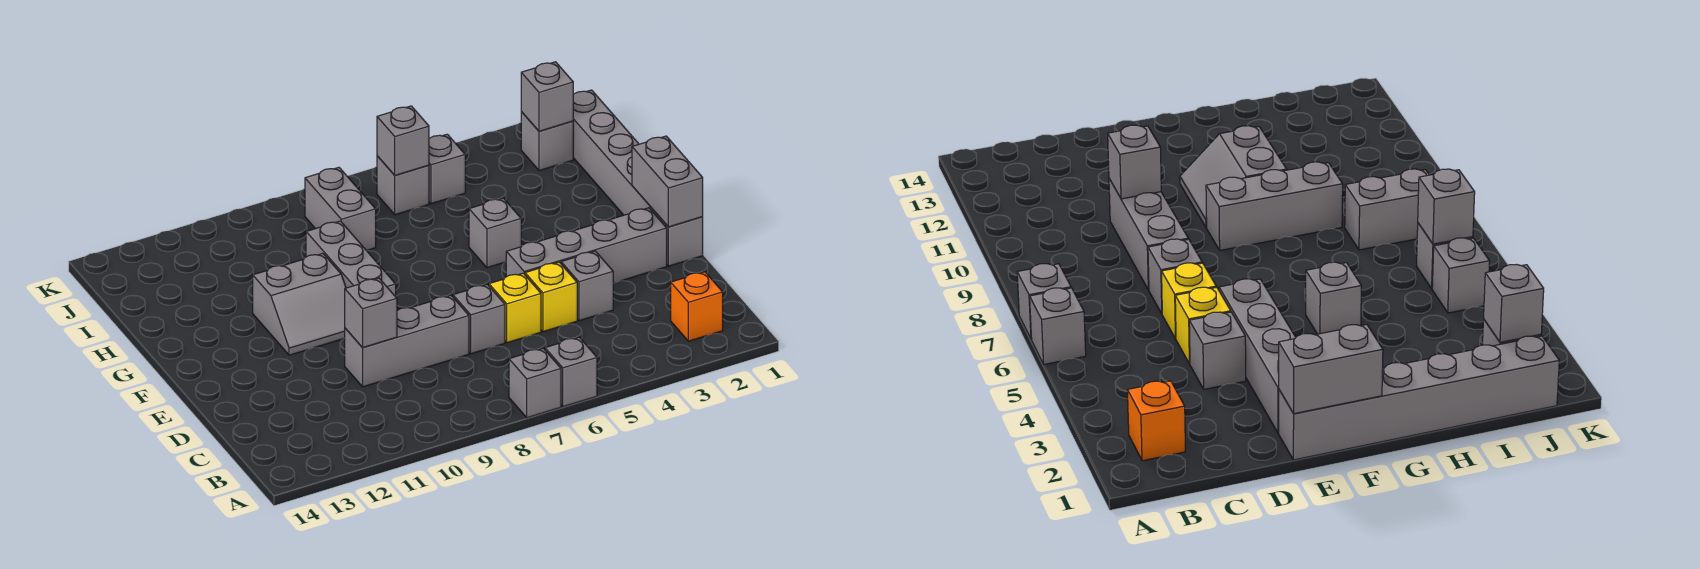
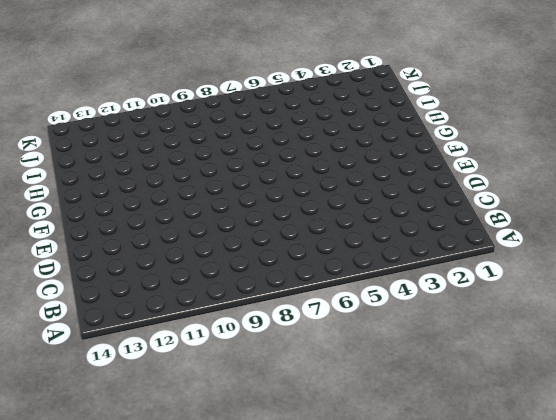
none -> grey brick A6 level 1
none -> grey brick A7 level 1
none -> orange brick B2 level 1

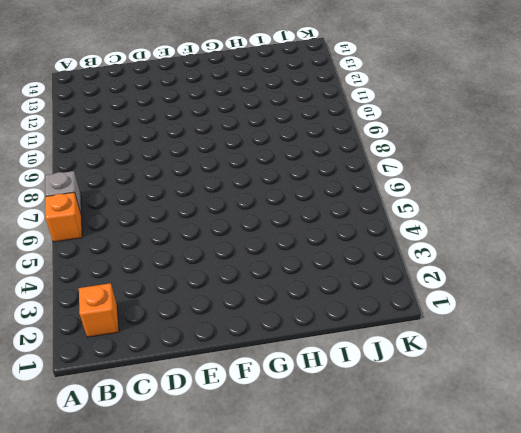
orange brick A6 level 1 -> grey brick A6 level 1
none -> grey brick D4 level 1
none -> yellow brick D5 level 1
none -> yellow brick D6 level 1

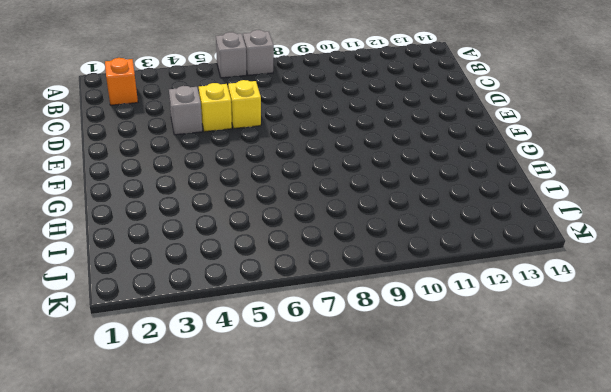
none -> grey brick D7 level 1
none -> grey brick D8:D10 level 1
none -> grey brick E1:J1 level 1

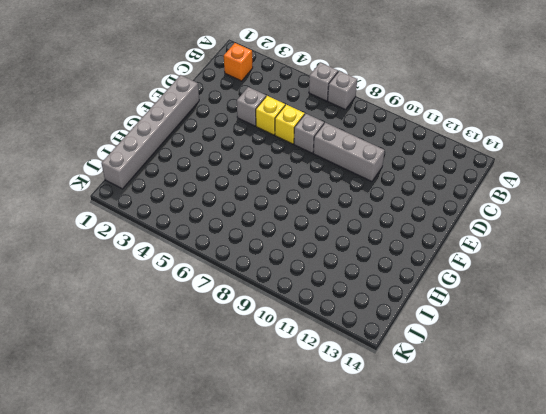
none -> grey brick E2:E5 level 1
none -> grey brick F9:H9 level 1
none -> grey slope F10:G11 level 1 top G

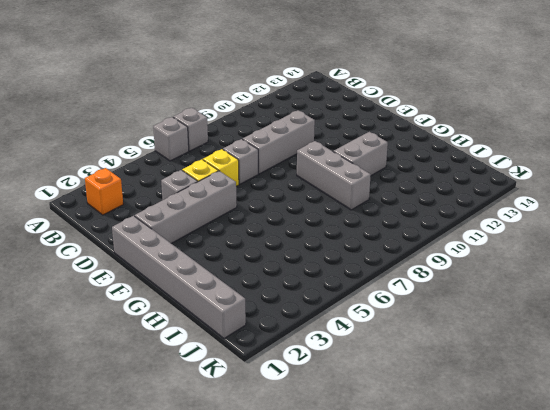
none -> grey brick G5 level 1
none -> grey brick I8:J8 level 1
none -> grey brick J2 level 1

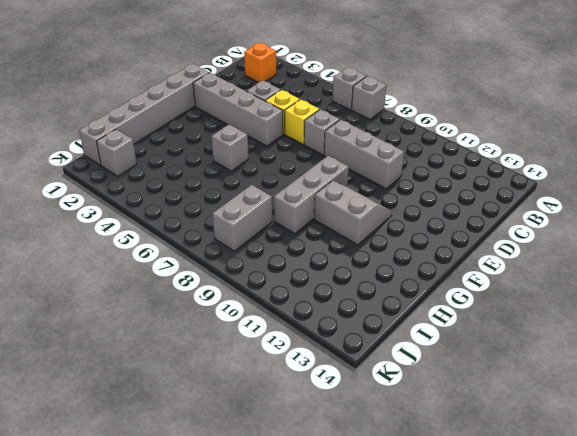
none -> grey brick J5 level 1
none -> grey brick J6 level 1
none -> grey brick D10 level 2

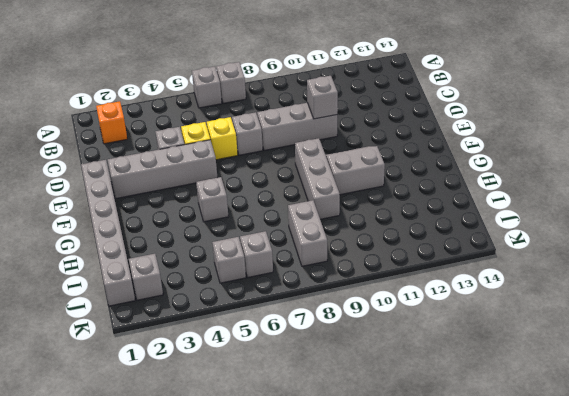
none -> grey brick E1:F1 level 2
none -> grey brick J2 level 2
none -> grey brick J6 level 2

